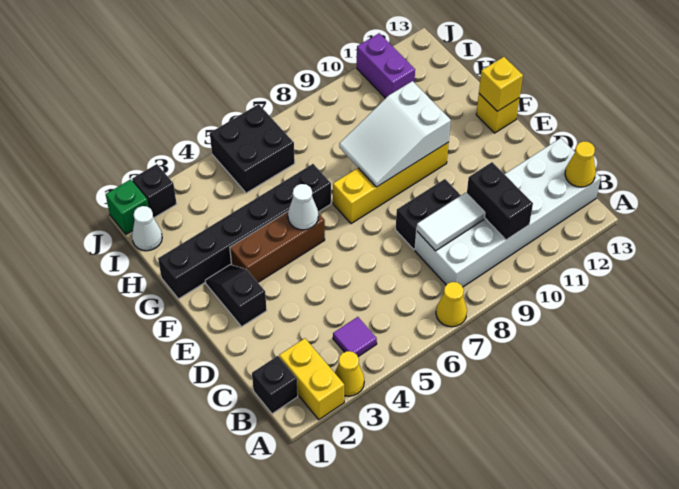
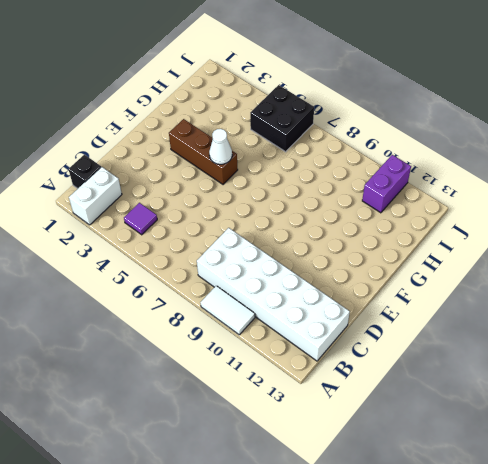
white brick A2:B2 level 1 -> yellow brick A2:B2 level 1
white tile A9:A10 level 1 -> white tile C8:C9 level 2
none -> yellow cone A3 level 1
none -> yellow cone A7 level 1
none -> black brick D8:D9 level 1

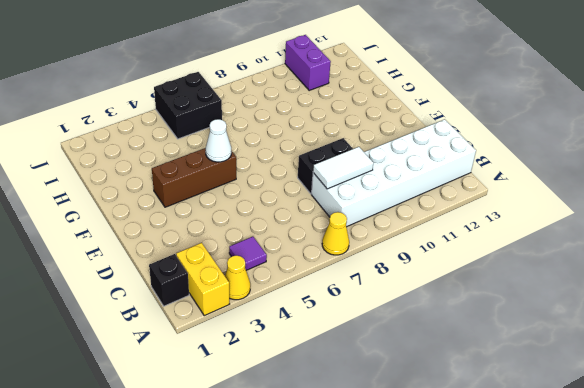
none -> black slope E2:F2 level 1 top E
none -> yellow brick F7:F10 level 1
none -> yellow brick F13 level 1

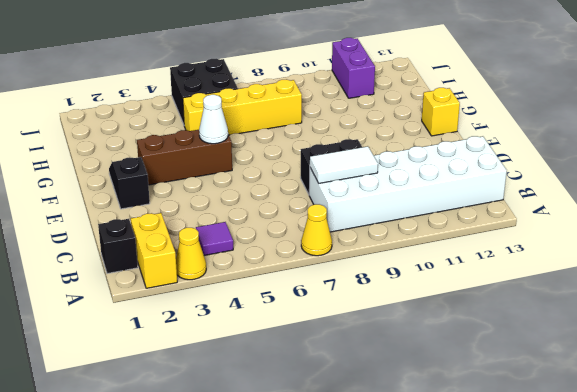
yellow brick H5:H8 level 1 -> yellow brick F7:F10 level 1
none -> black brick G1:G6 level 1
none -> white cone I1 level 1
none -> green brick J1 level 1

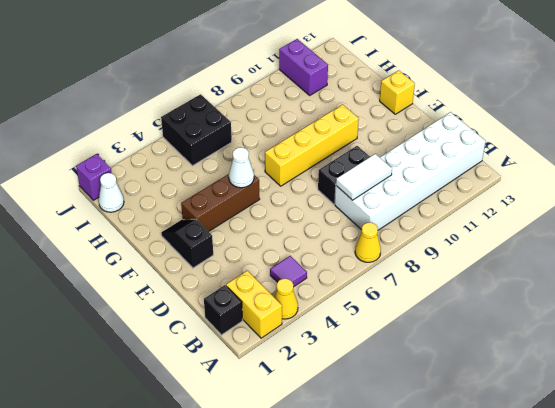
purple brick J1 level 1 -> green brick J1 level 1
none -> black brick G1:G6 level 1
none -> black brick J2 level 1
none -> black brick B10:C10 level 2

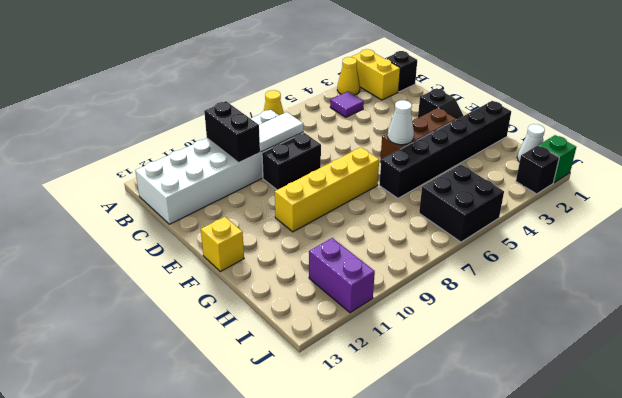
none -> yellow cone B13 level 2
none -> white slope F8:G10 level 2 top 10
none -> yellow brick F13 level 2

